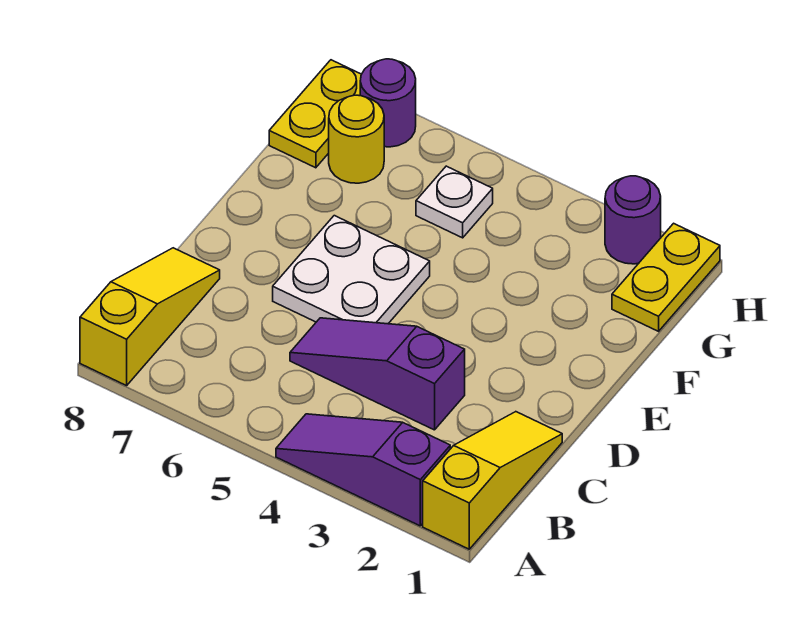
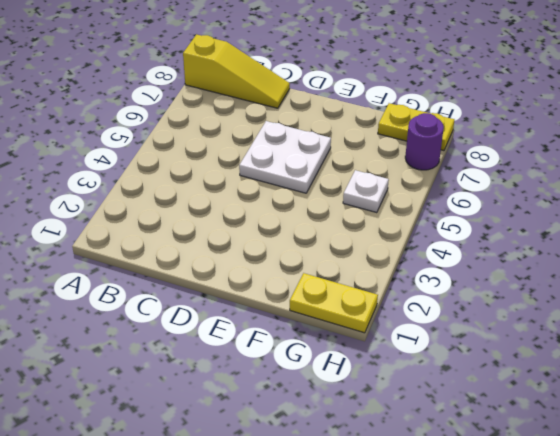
none -> yellow slope A1:C1 level 1 top A
none -> purple slope A2:A4 level 1 top 2

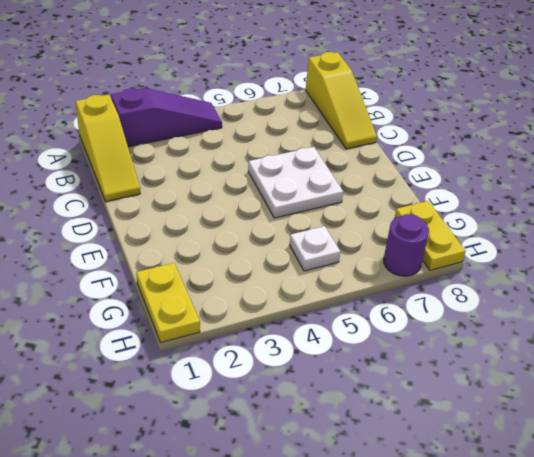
none -> purple slope C3:C5 level 1 top 3
none -> yellow round brick G7 level 1

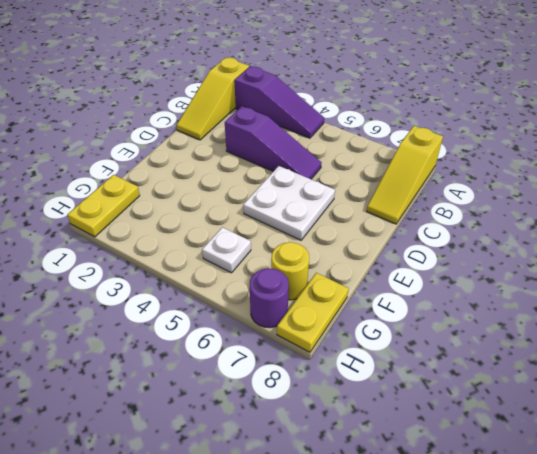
none -> purple round brick H2 level 1

